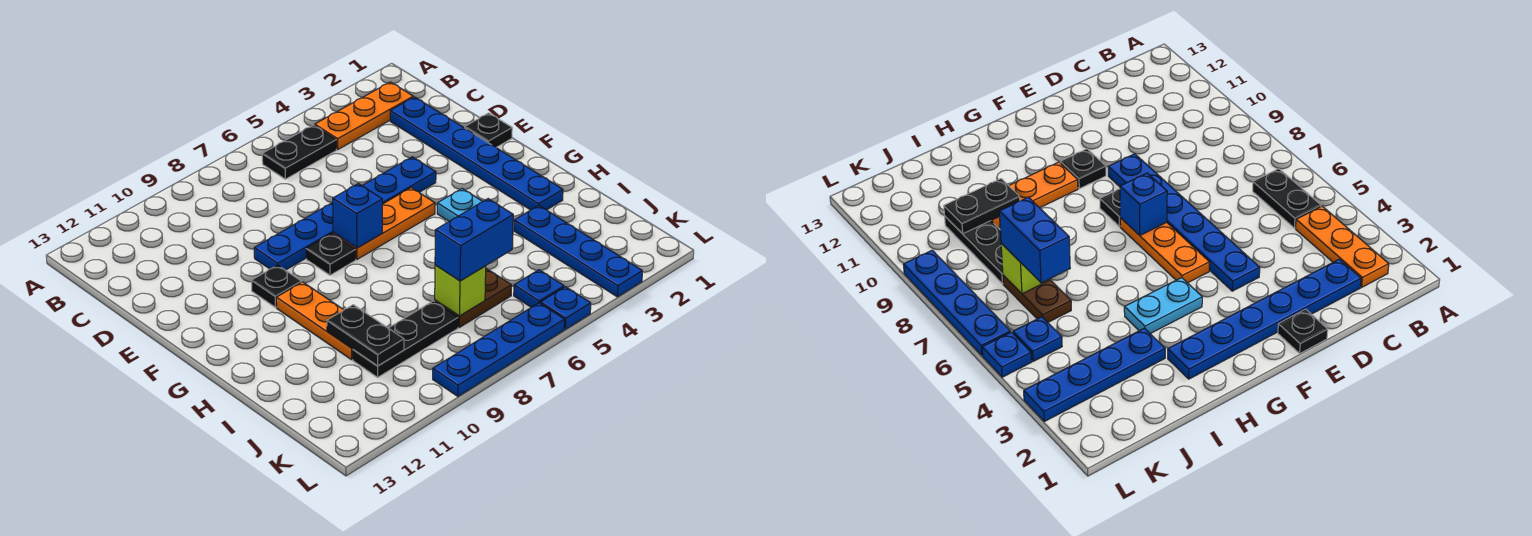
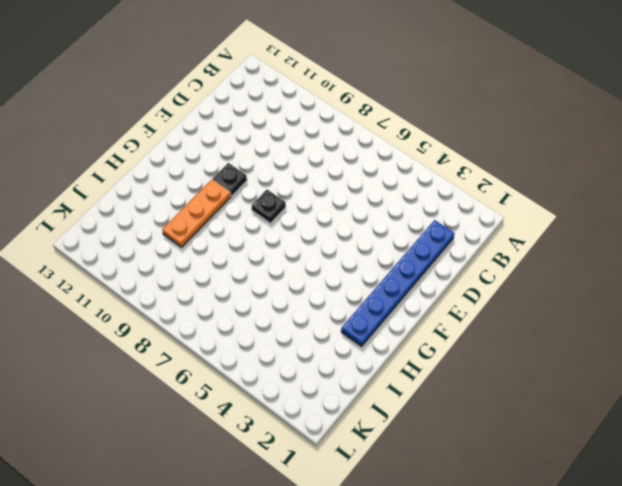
none -> orange plate B2:B4 level 1
none -> black plate B5:B6 level 1
none -> black plate E1 level 1

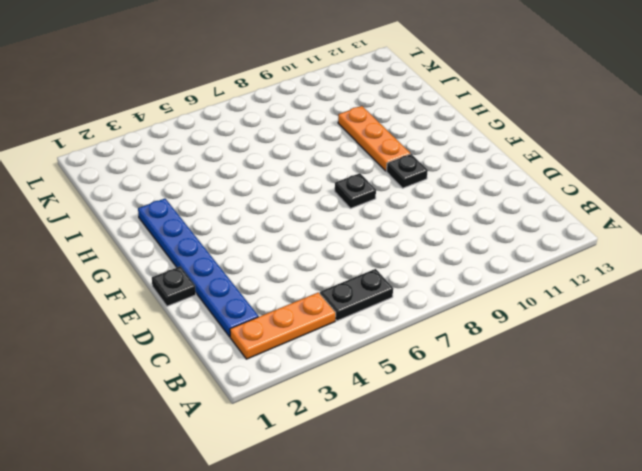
none -> blue plate E4:E9 level 1
none -> orange plate F5:F7 level 1
none -> cyan plate G4:H4 level 1

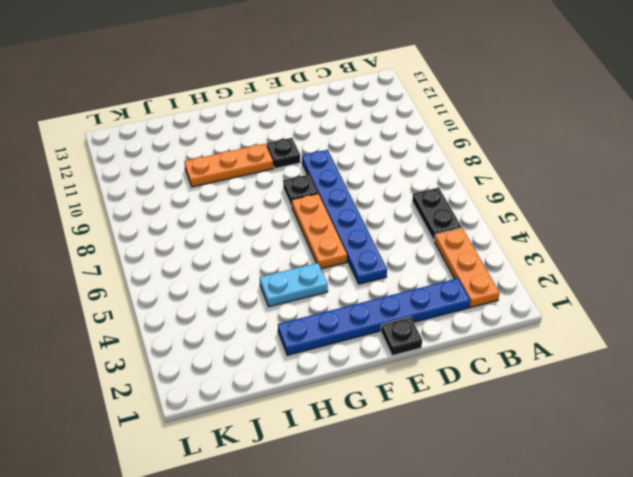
none -> blue plate I3:L3 level 1
none -> brown plate J6:J7 level 1
none -> black plate J8:J10 level 1

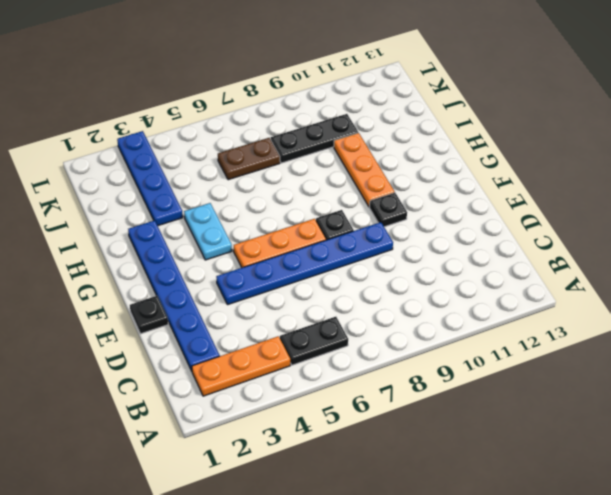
none -> blue plate K5 level 1
none -> blue plate L5 level 1
none -> blue plate L6:L9 level 1

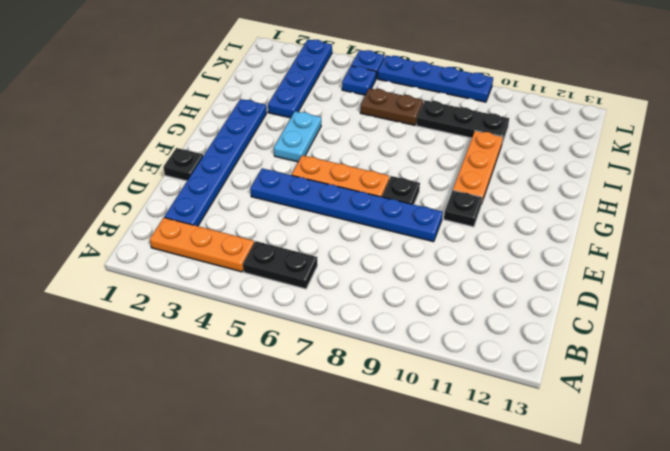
none -> blue brick F7 level 2
none -> black plate I10:J10 level 2
none -> lime brick J7 level 2

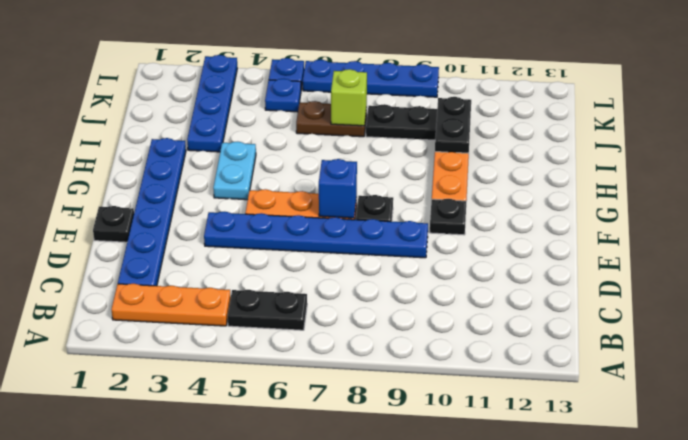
none -> blue brick J6:J7 level 3

